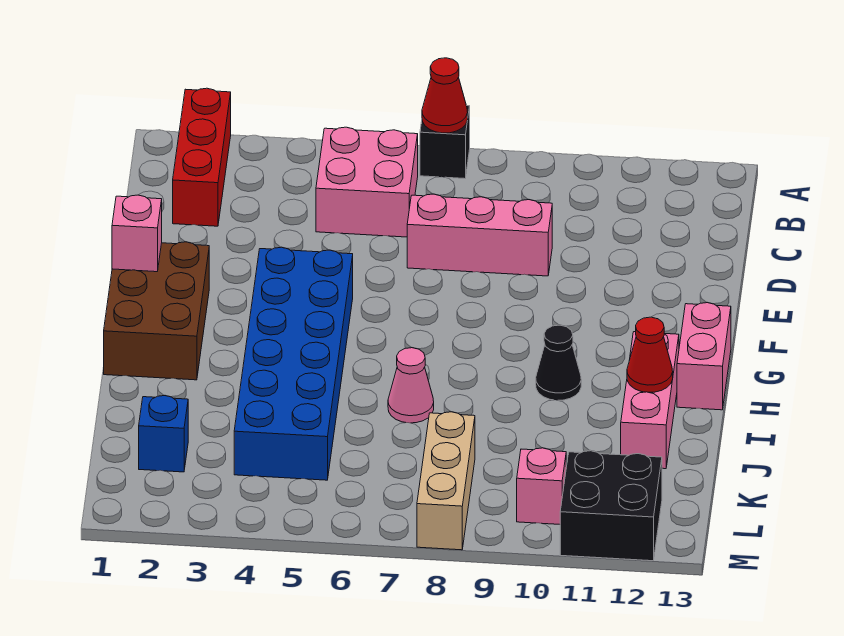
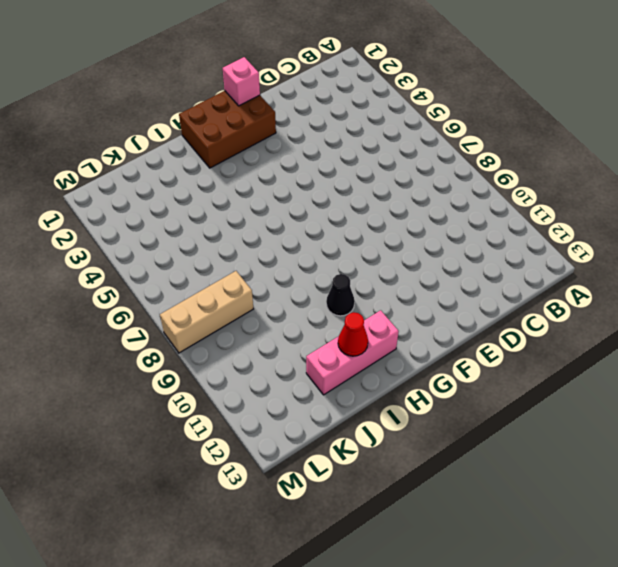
none -> red brick A2:C2 level 1
none -> black brick A7 level 1
none -> pink brick B5:C6 level 1

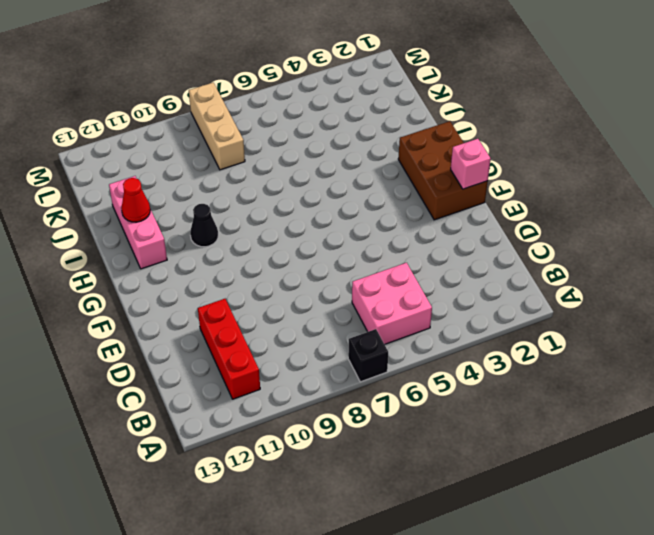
red brick B11:D11 level 1 -> red brick A2:C2 level 1
none -> pink brick D7:D9 level 1
none -> blue brick F4:K5 level 1
none -> pink brick G13:H13 level 1

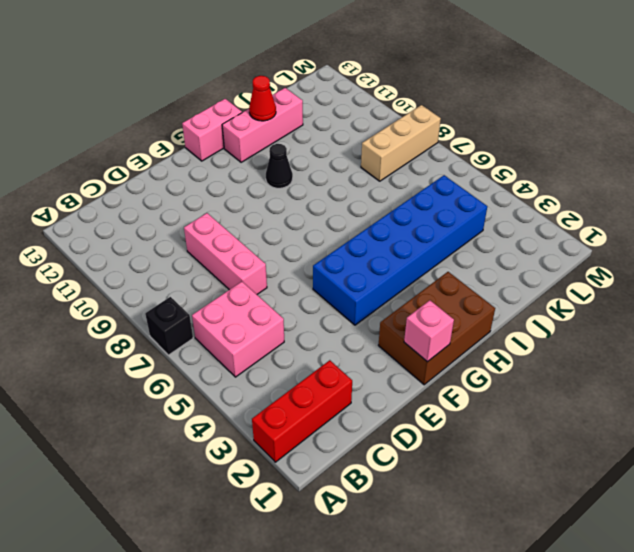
none -> pink cone I7 level 1
none -> blue brick K2 level 1
none -> pink brick L10 level 1

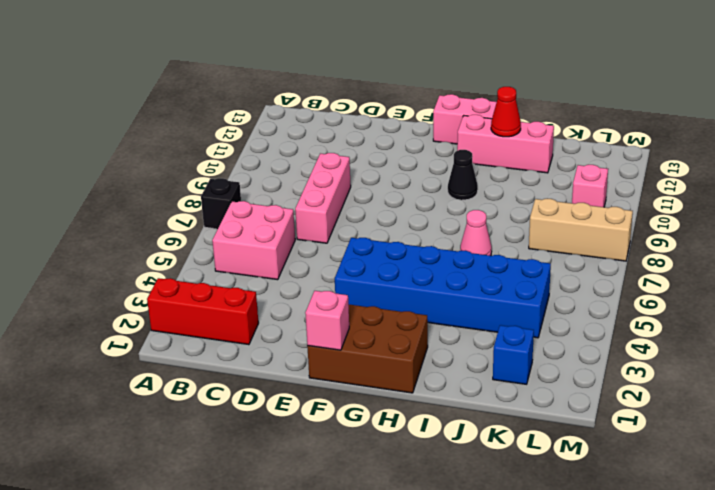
none -> black brick L11:M12 level 1
none -> red cone A7 level 2

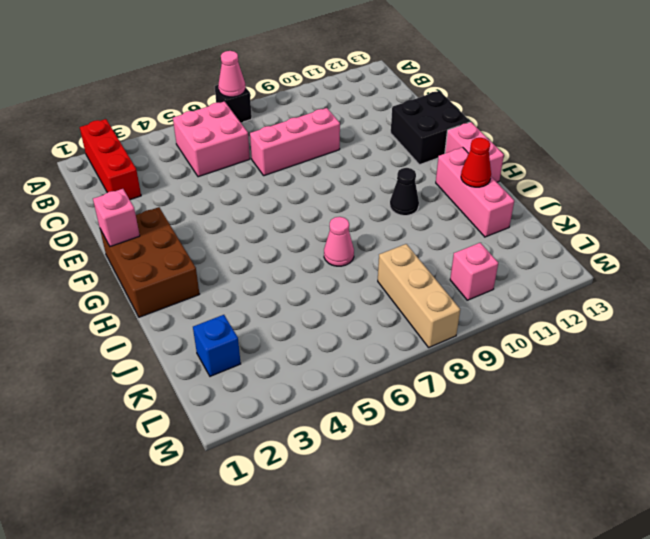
pink cone A7 level 2 -> red cone A7 level 2
black brick E12:F13 level 1 -> black brick L11:M12 level 1
none -> blue brick F4:K5 level 1

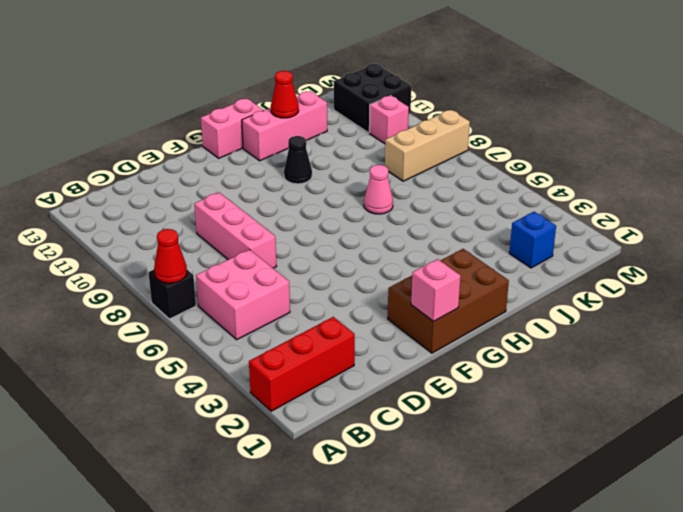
none -> blue brick F4:K5 level 1

